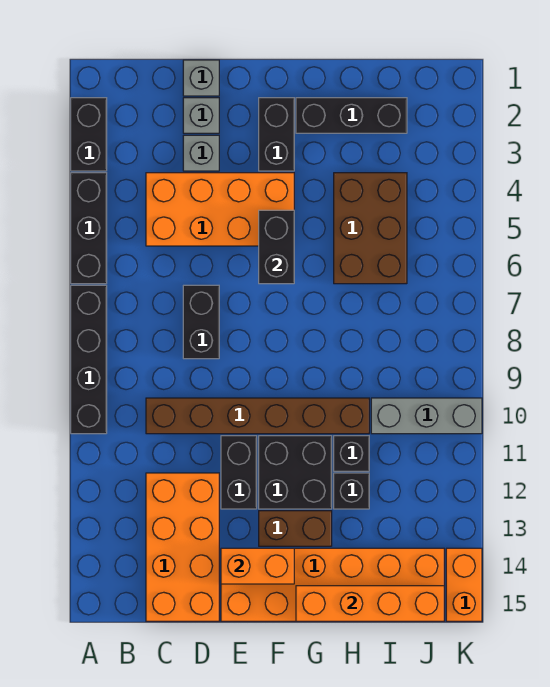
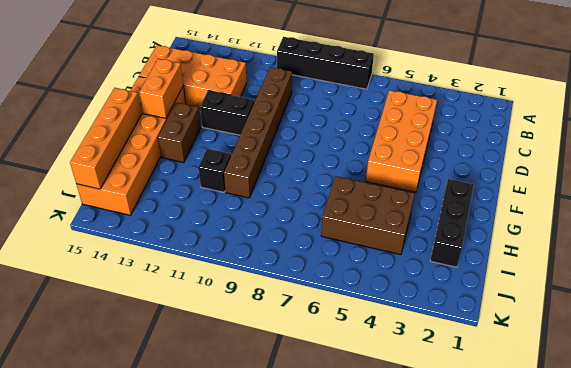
none -> black brick A2:A3 level 1
none -> black brick A4:A6 level 1
none -> grey brick D1 level 1

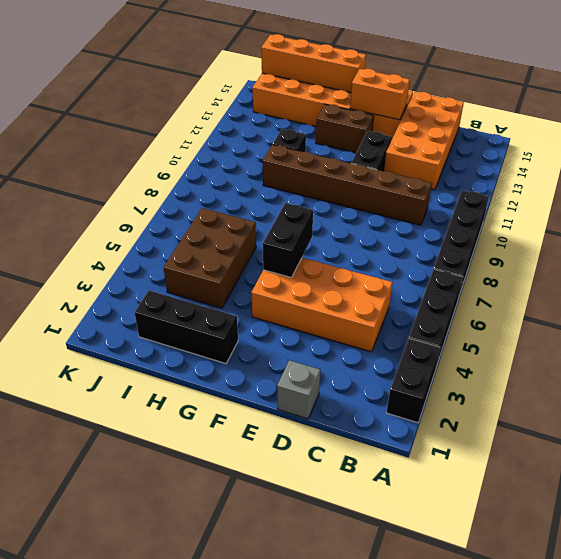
none -> grey brick D2 level 1
none -> grey brick D3 level 1
none -> black brick D7:D8 level 1

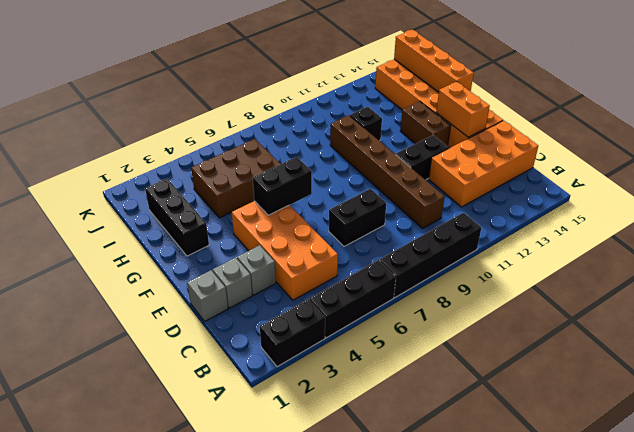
none -> black brick F2:F3 level 1
none -> black brick F11:G12 level 1
none -> black brick H12 level 1

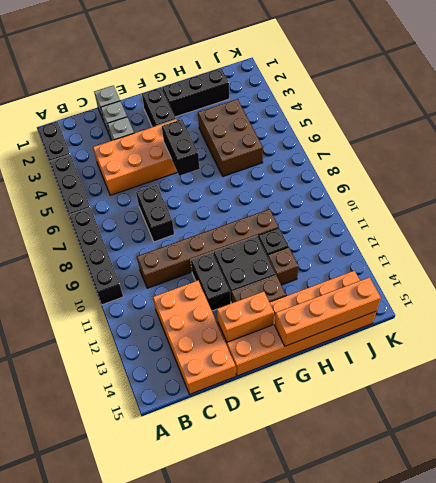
brown brick H12 level 1 -> black brick H12 level 1
none -> grey brick I10:K10 level 1
none -> orange brick K14:K15 level 1

